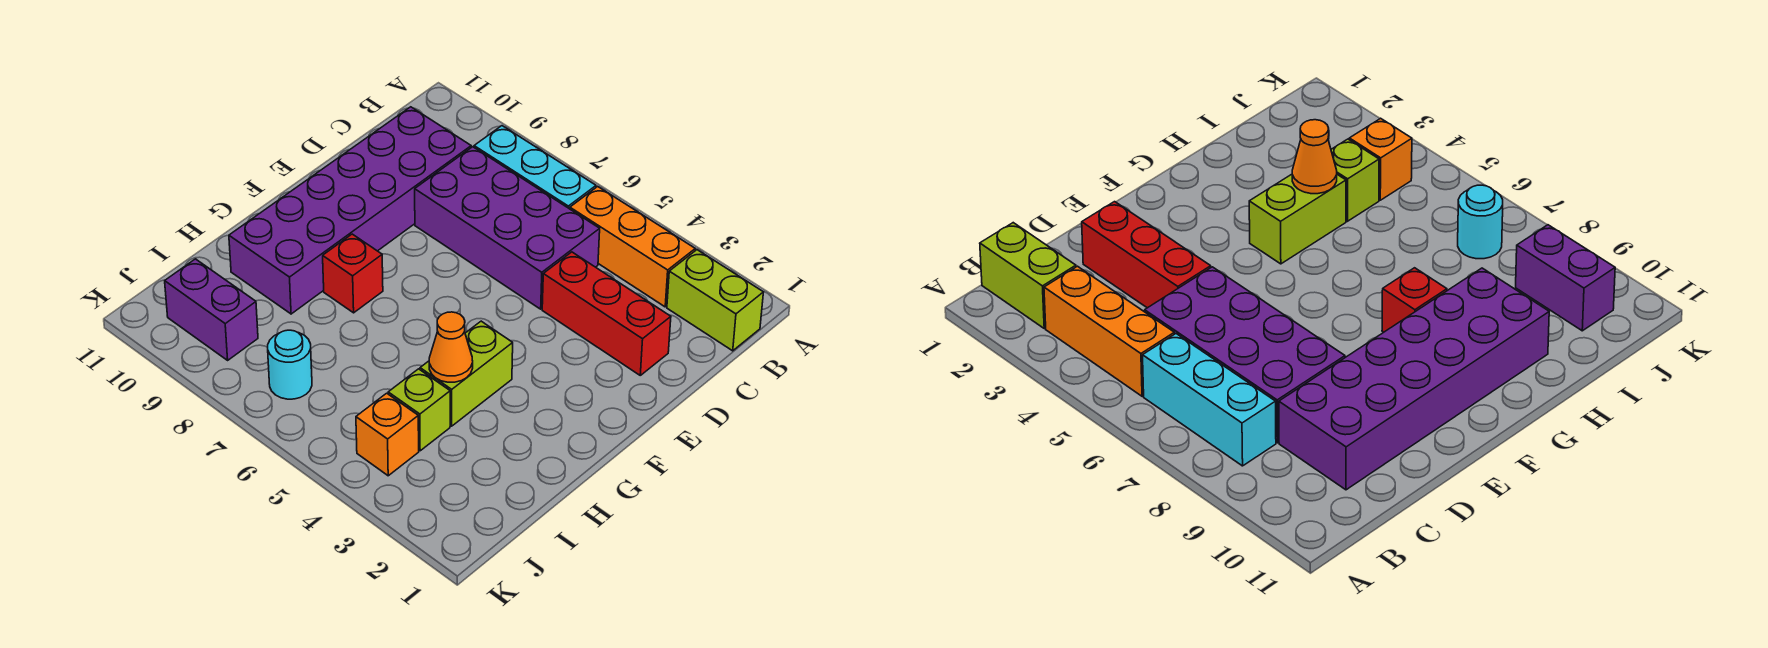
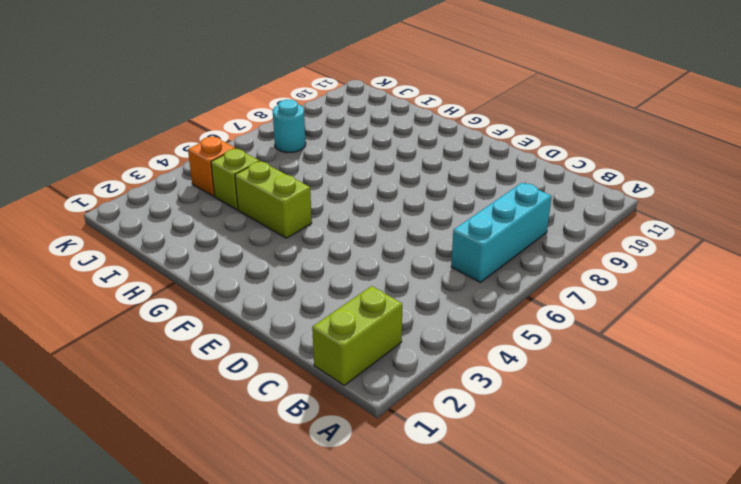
none -> orange brick B3:B5 level 1
none -> purple brick C5:D8 level 1
none -> purple brick C9:H10 level 1

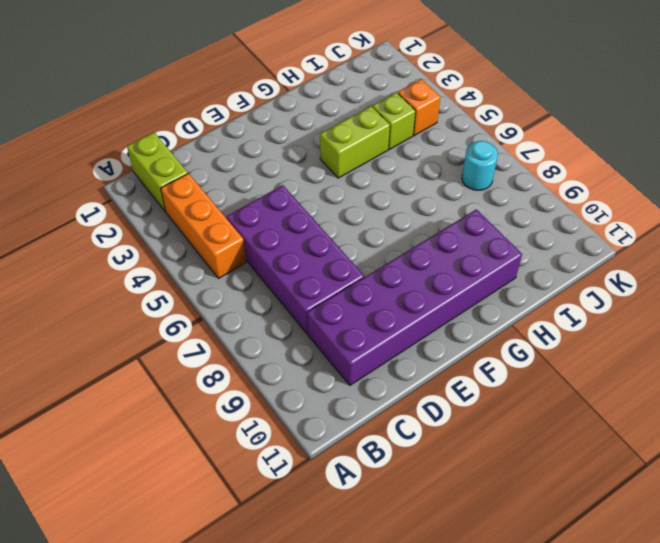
none -> cyan brick B6:B8 level 1
none -> red brick D2:D4 level 1
none -> red brick G8 level 1

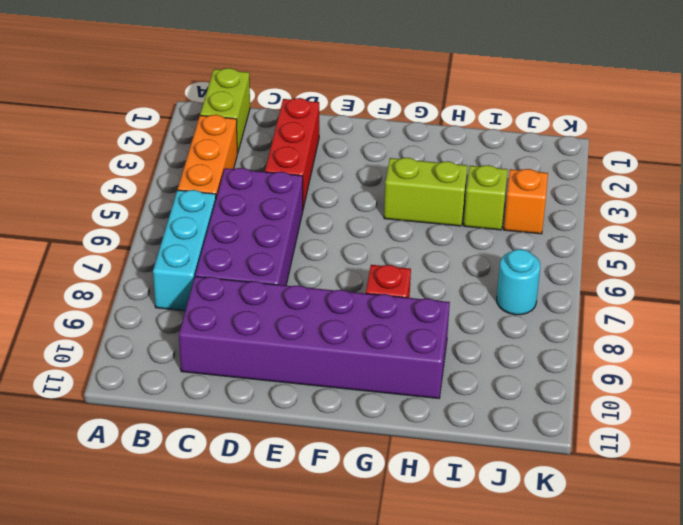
none -> purple brick J9:J10 level 1
none -> orange cone H4 level 2

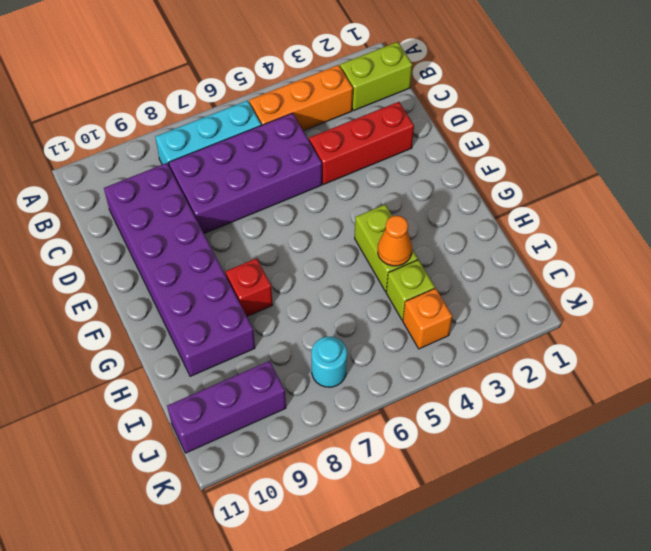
purple brick J9:J11 level 1 -> purple brick J9:J10 level 1

